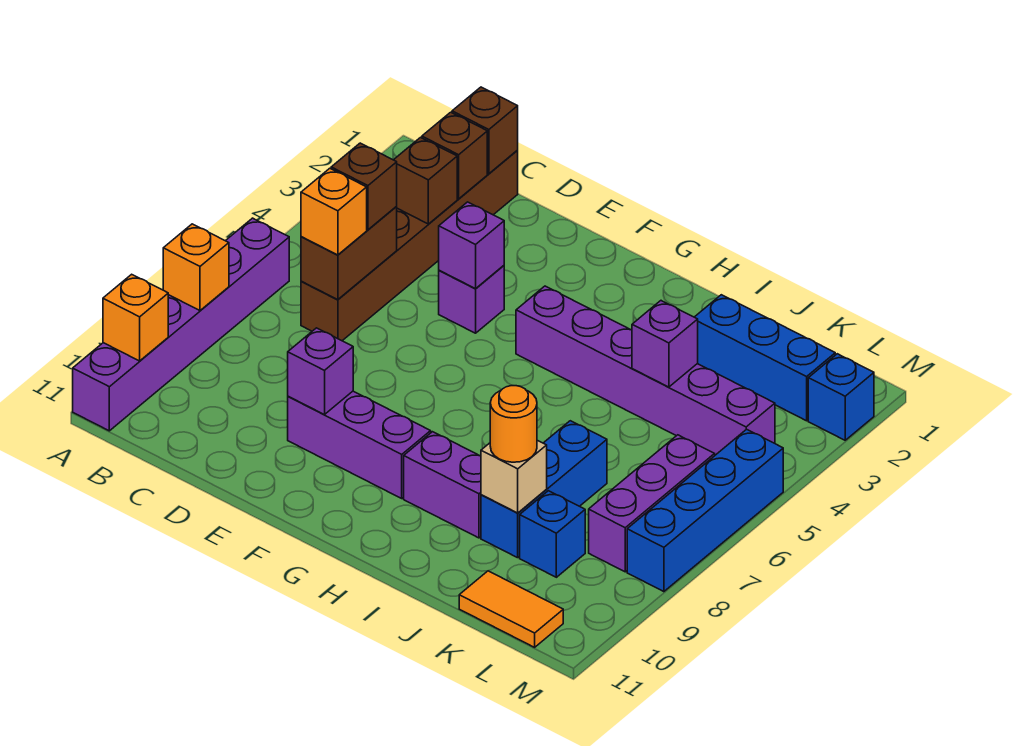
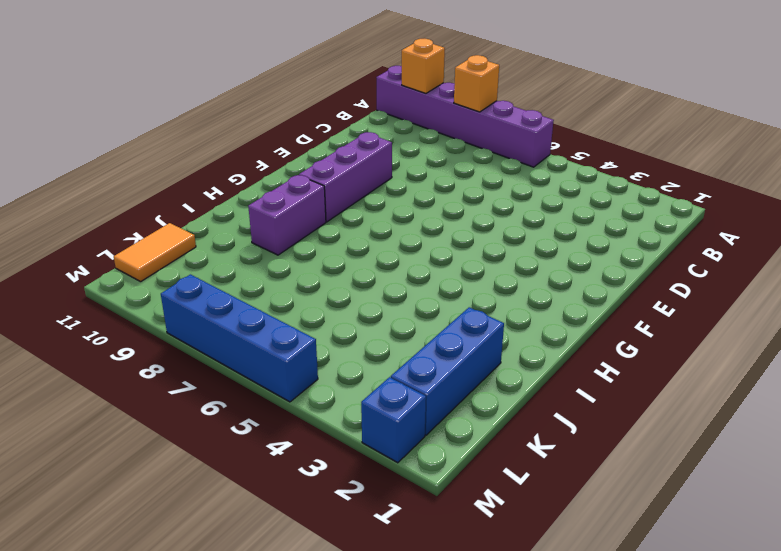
none -> brown brick C1:C6 level 1
none -> purple brick E4 level 1
none -> purple brick G4:L4 level 1

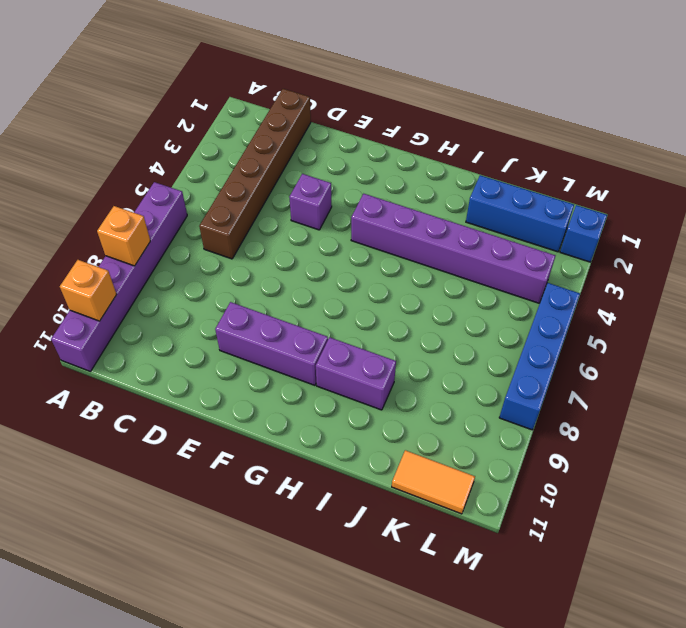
none -> blue brick J7:J9 level 1
none -> blue brick K9 level 1
none -> purple brick L6:L8 level 1

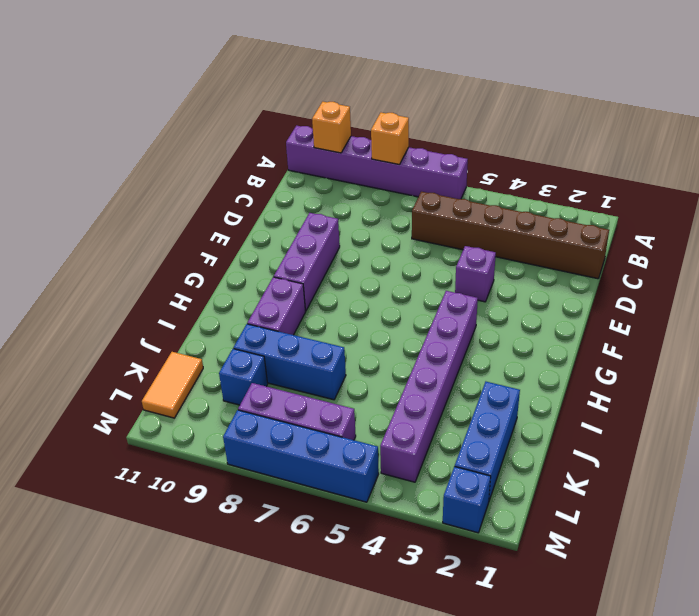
none -> brown brick C1 level 2
none -> brown brick C2 level 2
none -> brown brick C3 level 2

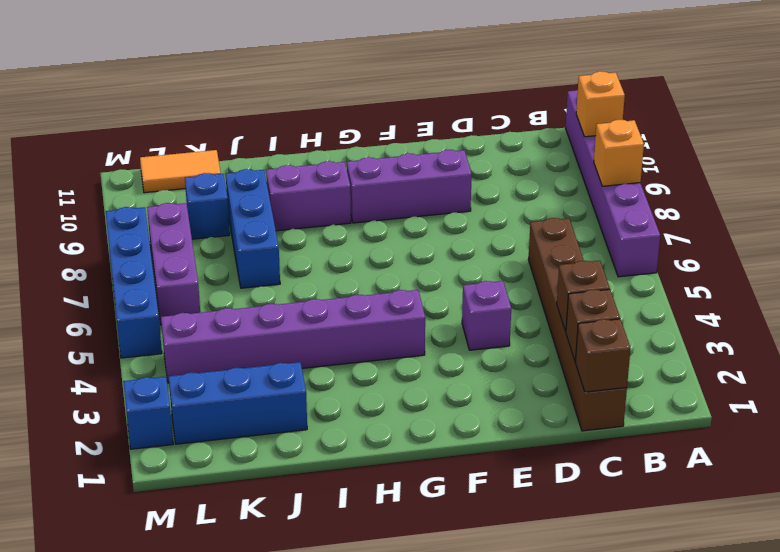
none -> brown brick C5:C6 level 2
none -> purple brick E4 level 2
none -> purple brick E9 level 2

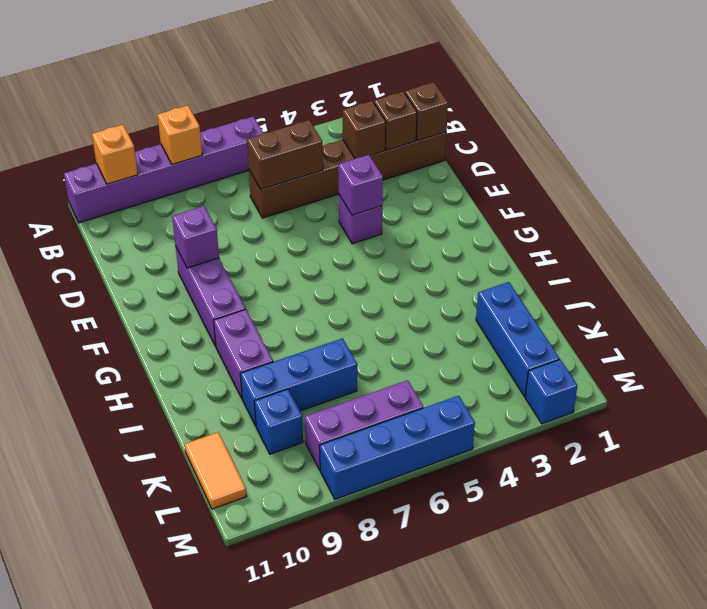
none -> purple brick G4:L4 level 1
none -> purple brick J4 level 2
none -> tan brick J9 level 2

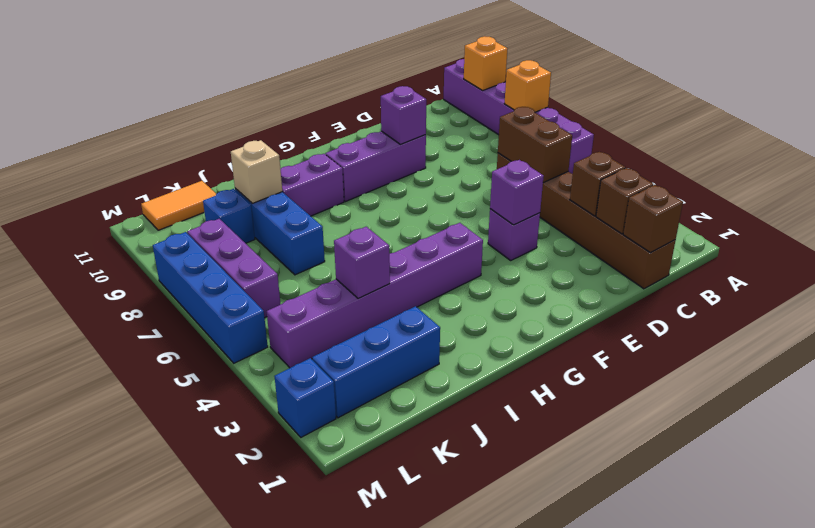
none -> brown brick C5 level 3
none -> orange brick C6 level 3
none -> orange round brick J9 level 3

